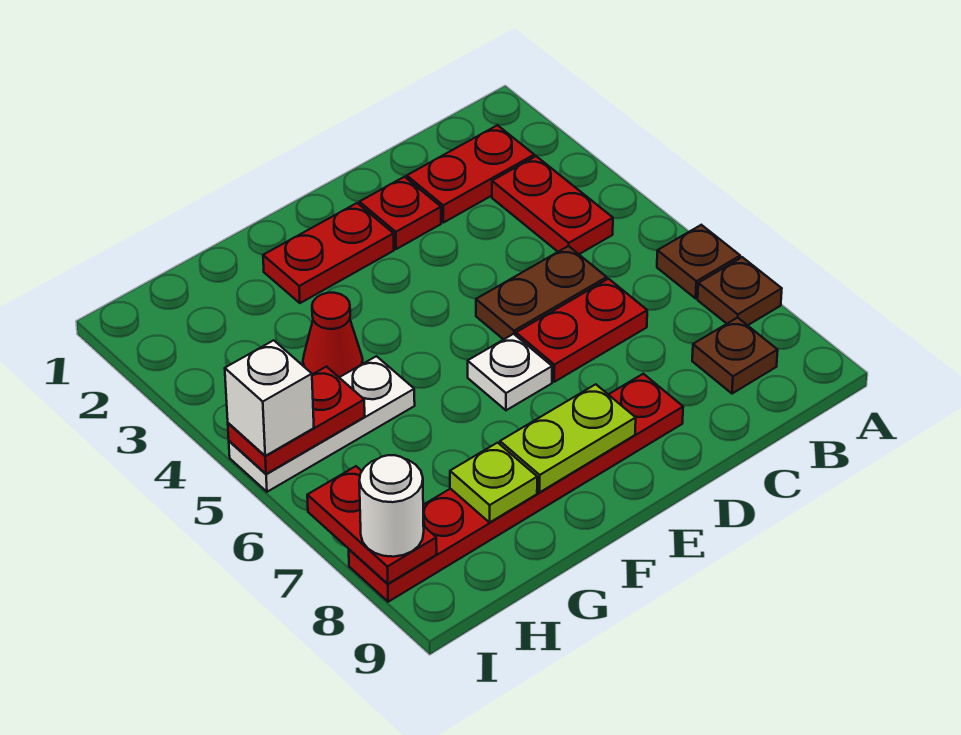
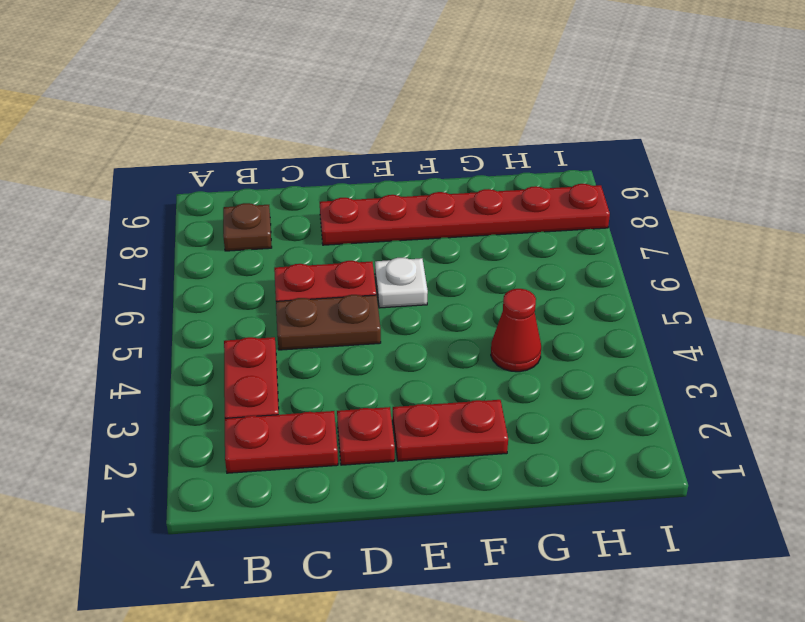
none -> brown plate A6 level 1
none -> brown plate A7 level 1
none -> white plate G5:I5 level 1

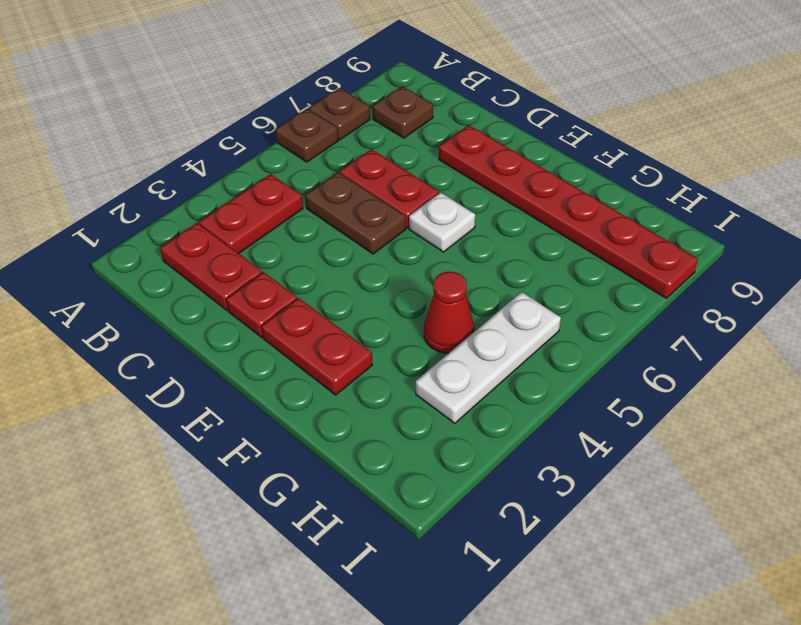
white plate H3:H5 level 1 -> white plate G5:I5 level 1
none -> lime plate E8:F8 level 2
none -> lime plate G8 level 2
none -> red plate H5:I5 level 2

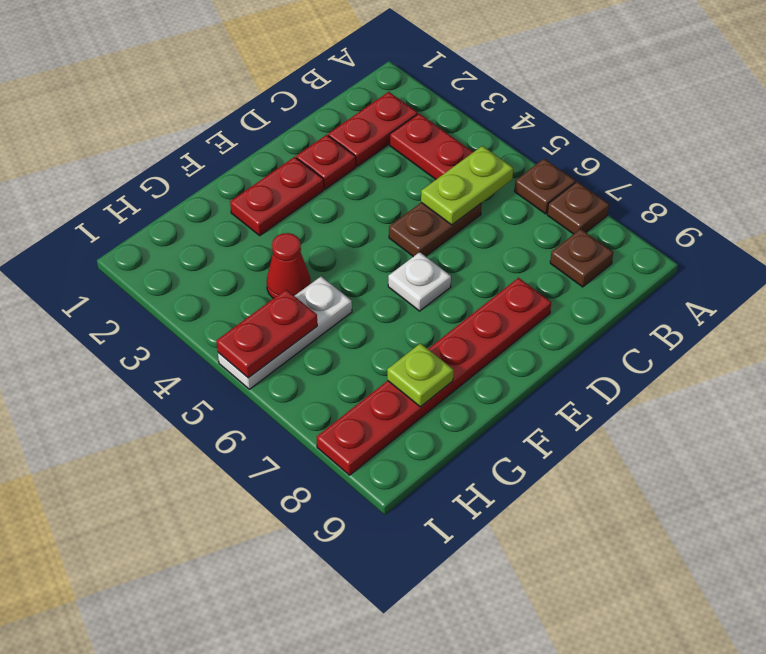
lime plate B5:C5 level 2 -> lime plate E8:F8 level 2
none -> red plate C6:D6 level 1
none -> red plate I7:I8 level 2
none -> white brick I5 level 3

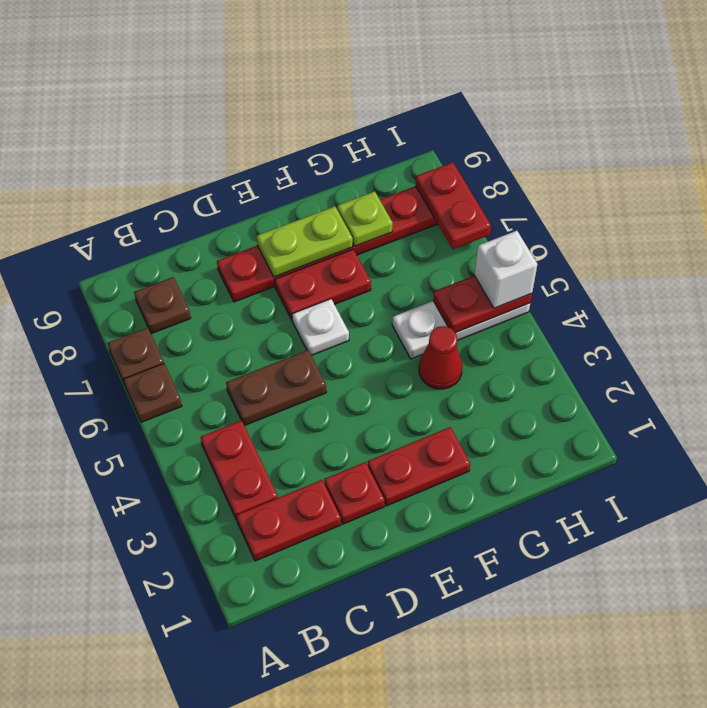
red plate E7:F7 level 1 -> red plate C6:D6 level 1
none -> white round brick I8 level 3

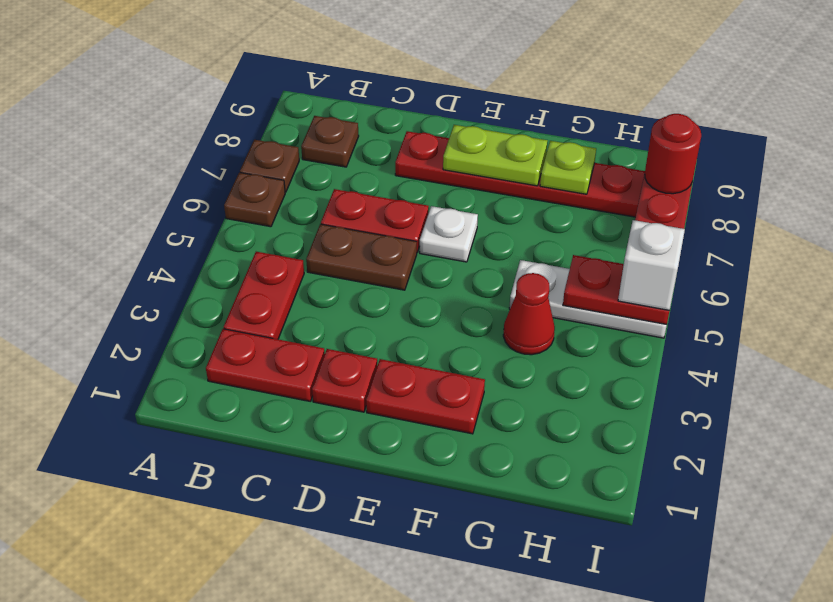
red round brick I8 level 3 -> white round brick I8 level 3

